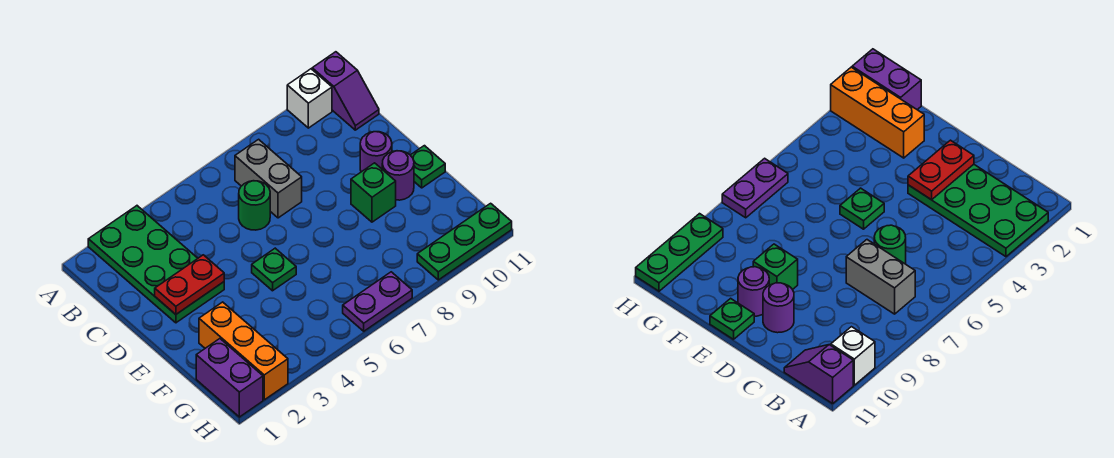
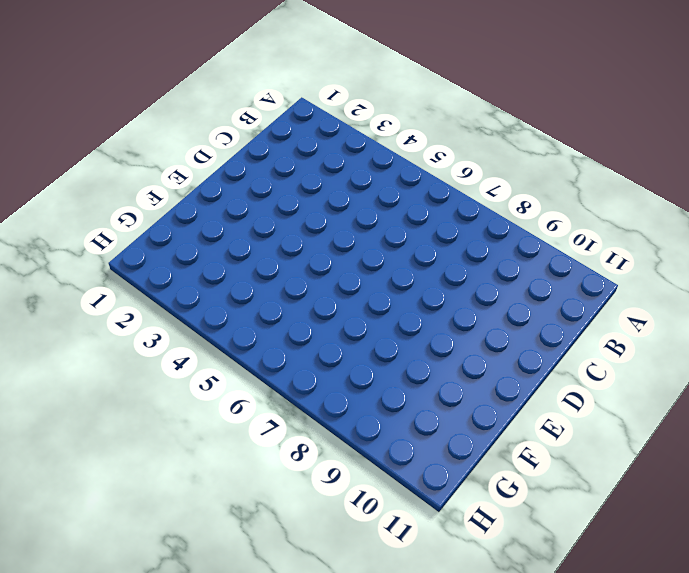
none -> green plate A2:D3 level 1
none -> white brick A10 level 1
none -> purple slope A11:B11 level 1 top A

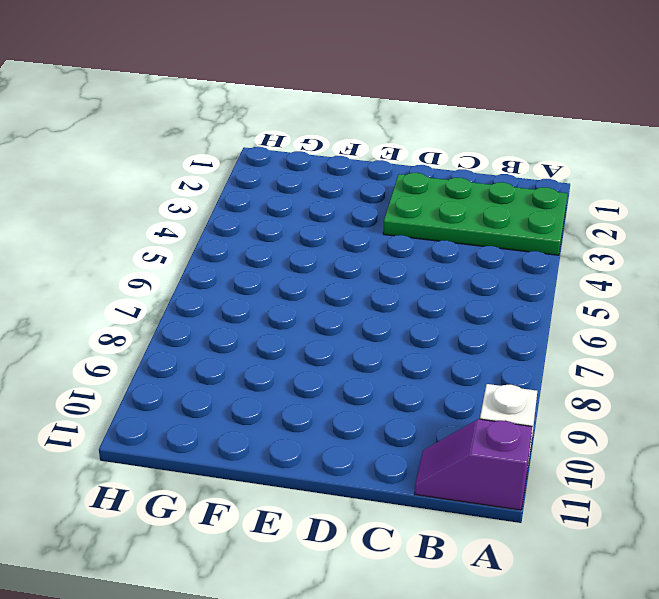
none -> grey brick B7:C7 level 1
none -> green round brick C6 level 1
none -> purple round brick D10 level 1

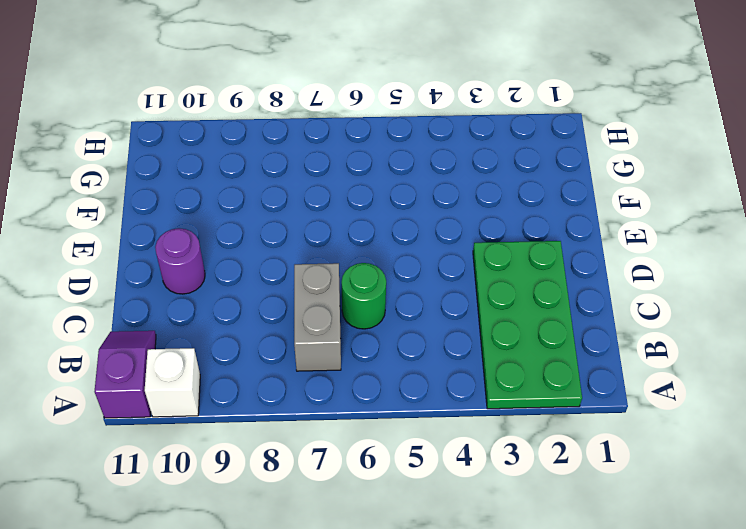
none -> green plate E5 level 1
none -> green brick E9 level 1
none -> purple round brick E10 level 1

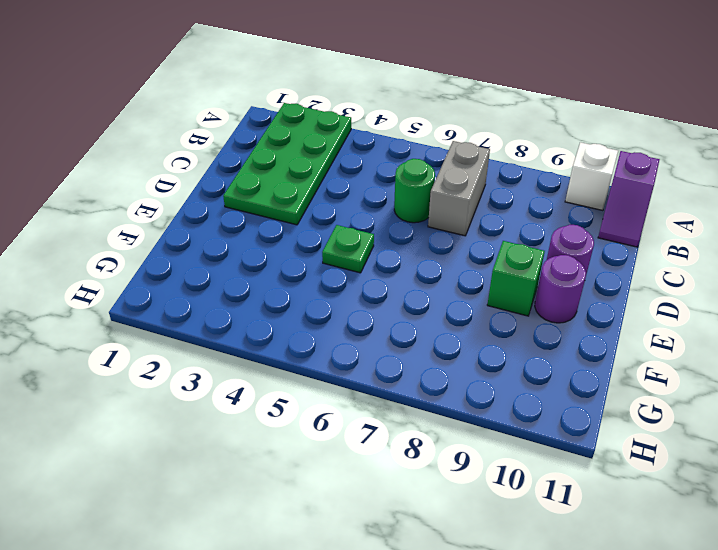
none -> green plate E11 level 1
none -> orange brick F2:H2 level 1
none -> purple brick G1:H1 level 1

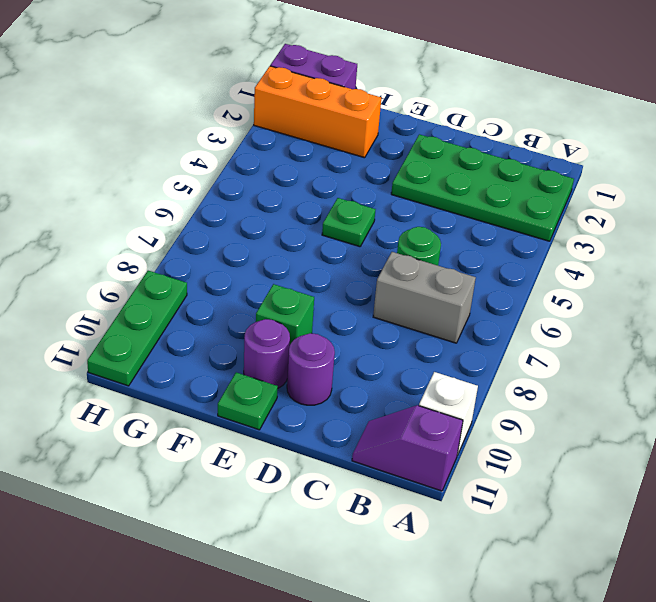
none -> purple plate H6:H7 level 1
none -> red plate D2:D3 level 2

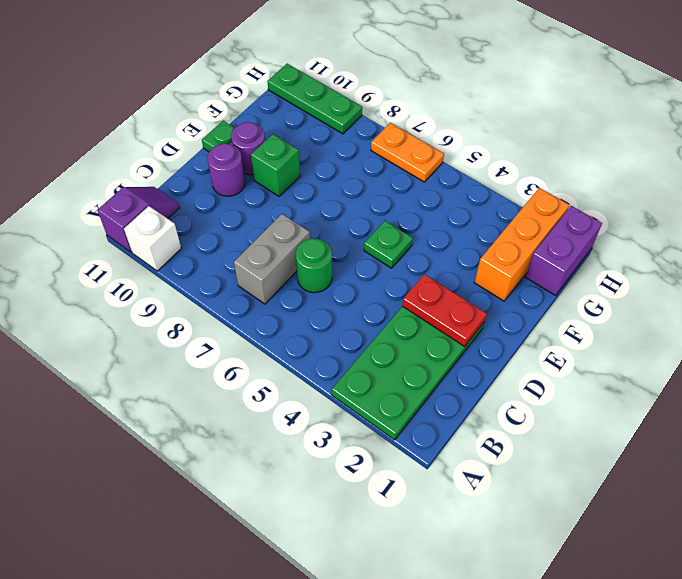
orange plate H6:H7 level 1 -> purple plate H6:H7 level 1

